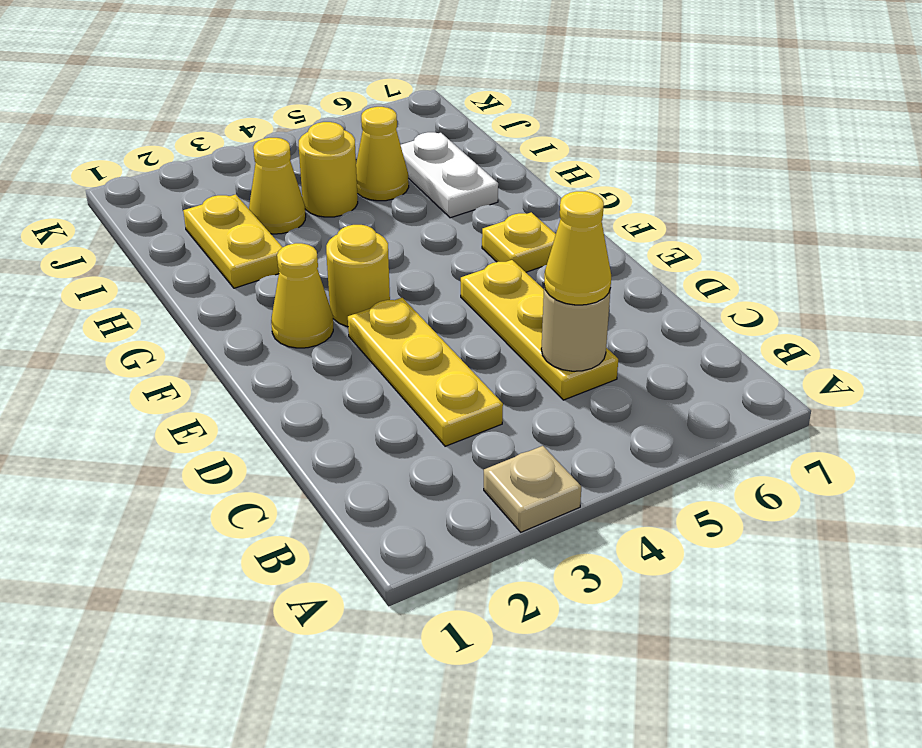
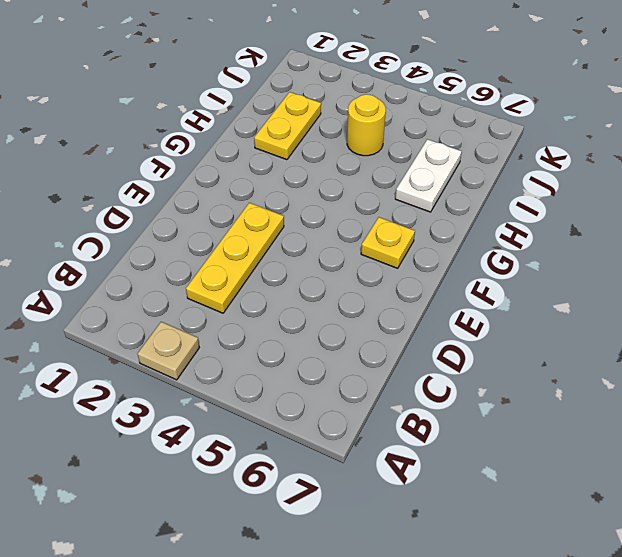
none -> yellow plate C5:E5 level 1
none -> yellow cone F2 level 1
none -> yellow round brick F3 level 1

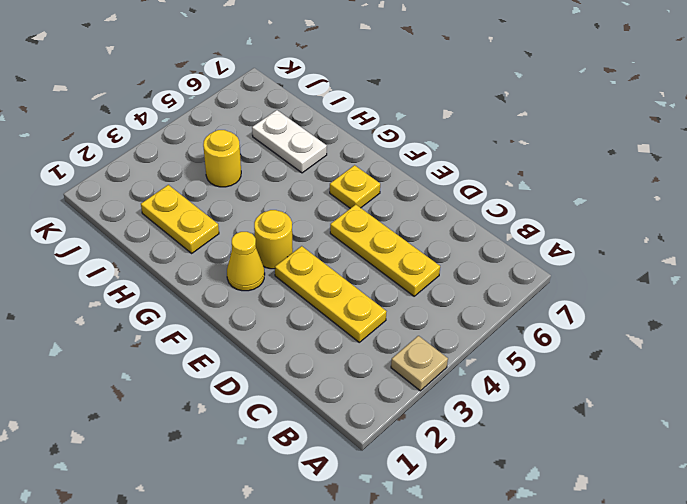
none -> yellow cone I3 level 1
none -> yellow cone I5 level 1
none -> tan round brick C5 level 2

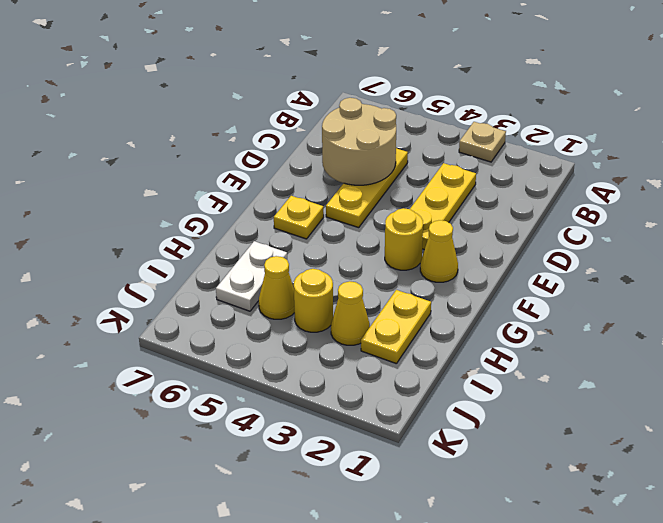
tan round brick C5:D6 level 2 -> tan round brick C5 level 2
none -> yellow cone C5 level 3

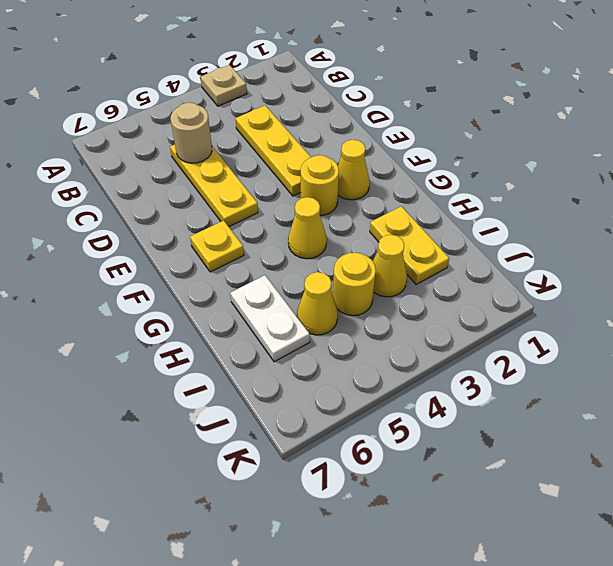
yellow cone G4 level 1 -> yellow cone C5 level 3

